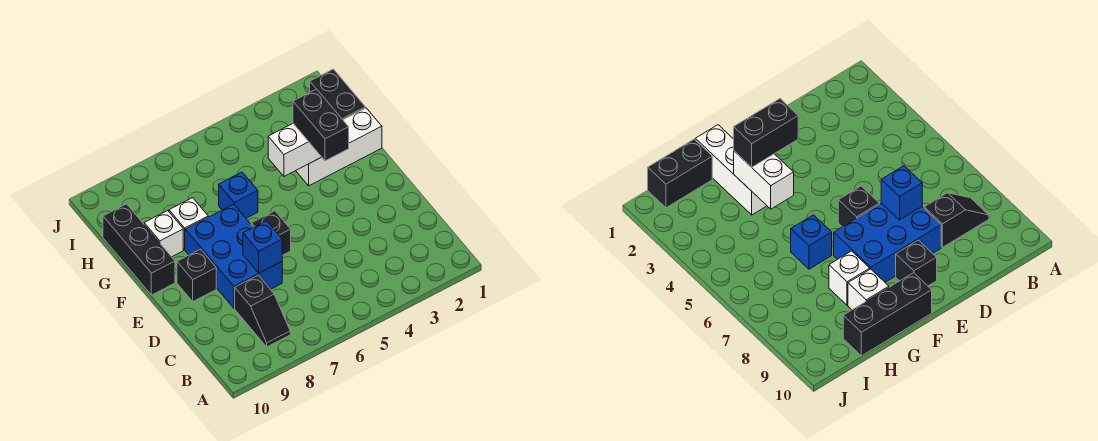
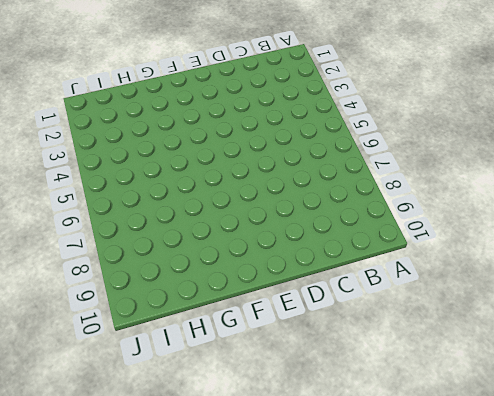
none -> black slope B8:C8 level 1 top C
none -> blue brick D7:F8 level 1
none -> black brick E6 level 1

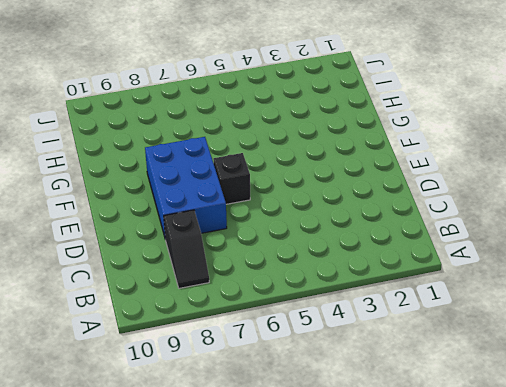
none -> black brick E9 level 1
none -> black brick F10:H10 level 1
none -> white brick G1:G3 level 1

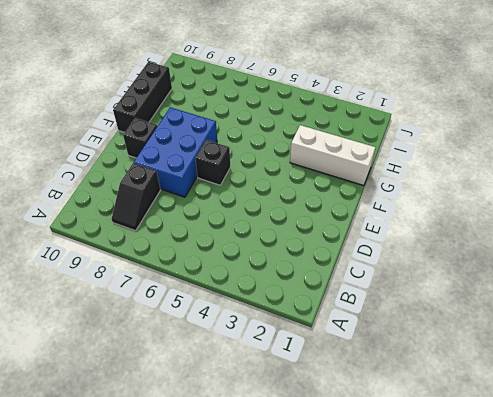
none -> blue brick G6 level 1
none -> white brick G8 level 1
none -> white brick G9 level 1

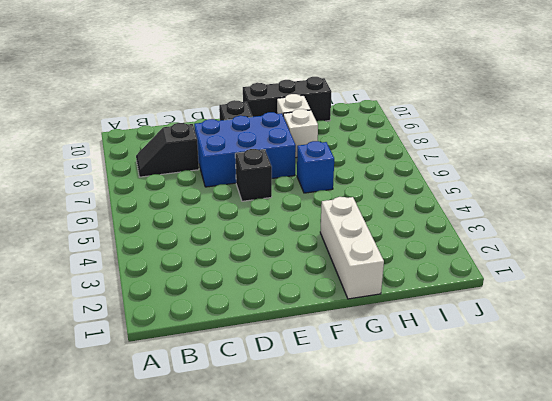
none -> black brick H1:I1 level 1
none -> blue brick D7 level 2
none -> white brick G3:G4 level 2

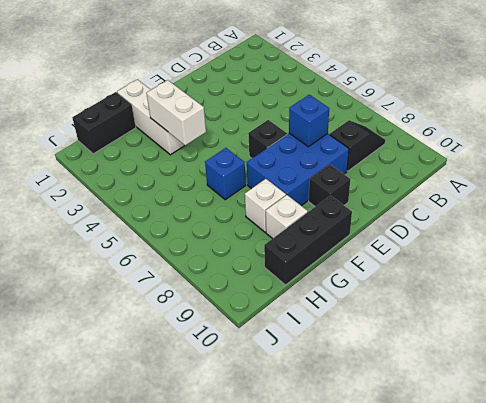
none -> black brick F3:G3 level 3

